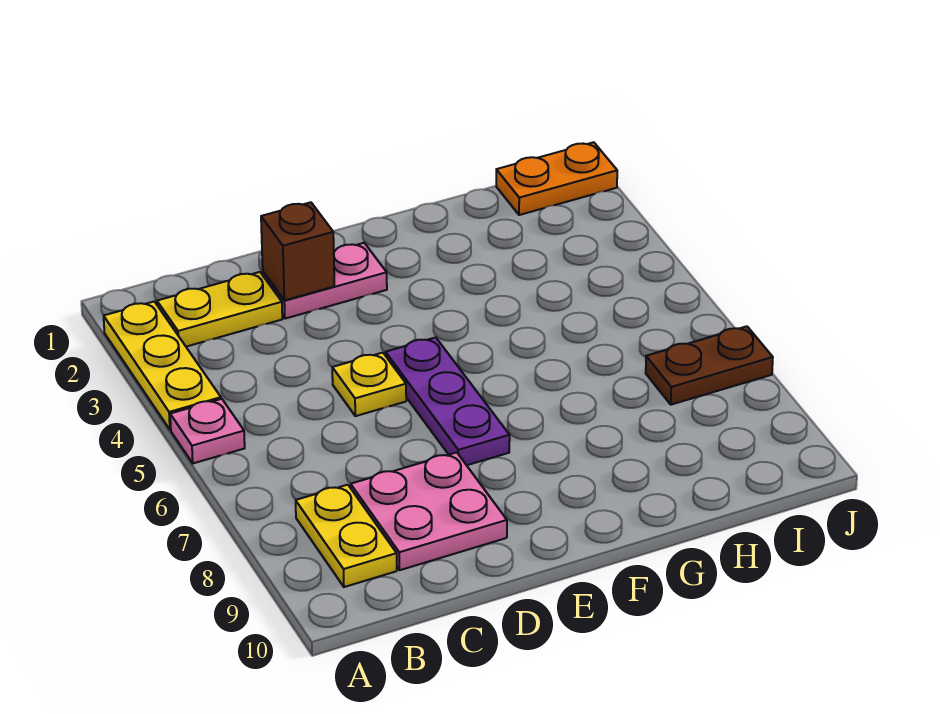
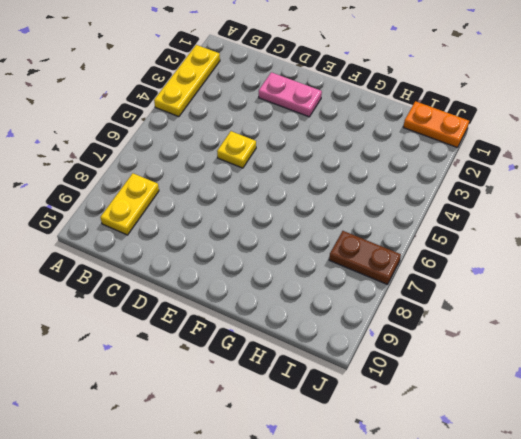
none -> pink plate A5 level 1
none -> yellow plate B2:C2 level 1

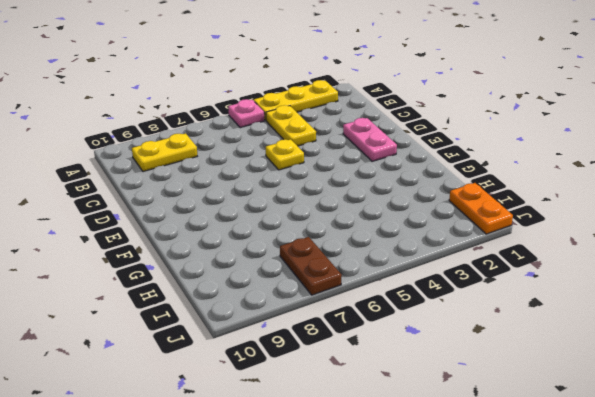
yellow plate B4:C4 level 1 -> yellow plate B2:C2 level 1
none -> pink plate C8:D9 level 1
none -> purple plate E5:E7 level 1

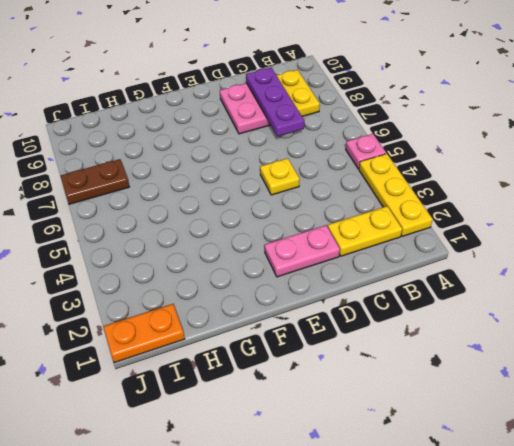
purple plate C7:C9 level 2 -> purple plate E5:E7 level 1
none -> brown brick D2 level 2

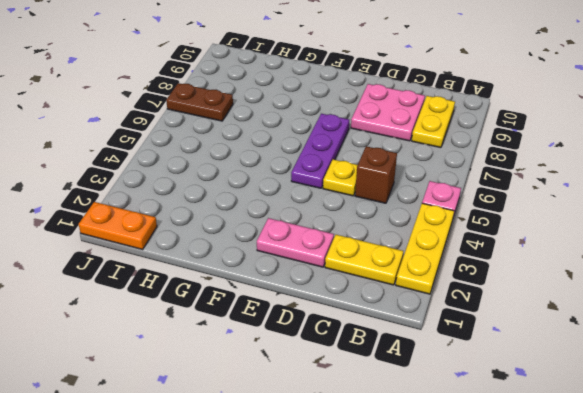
brown brick C5 level 1 -> brown brick D2 level 2

